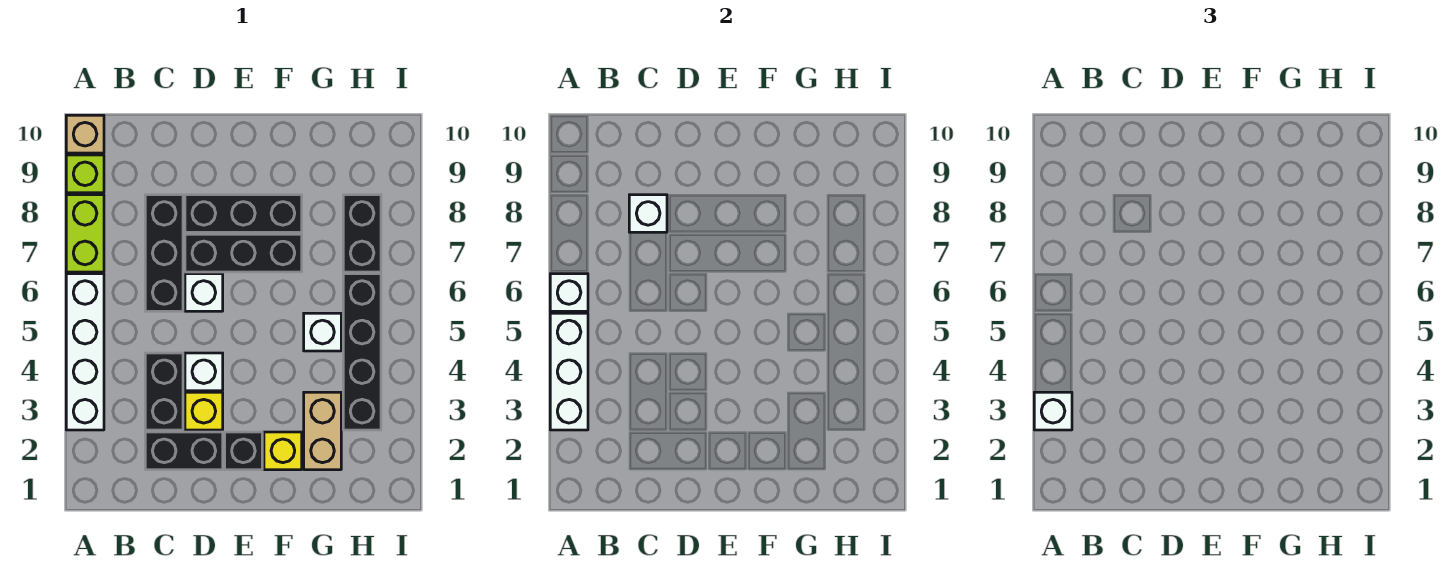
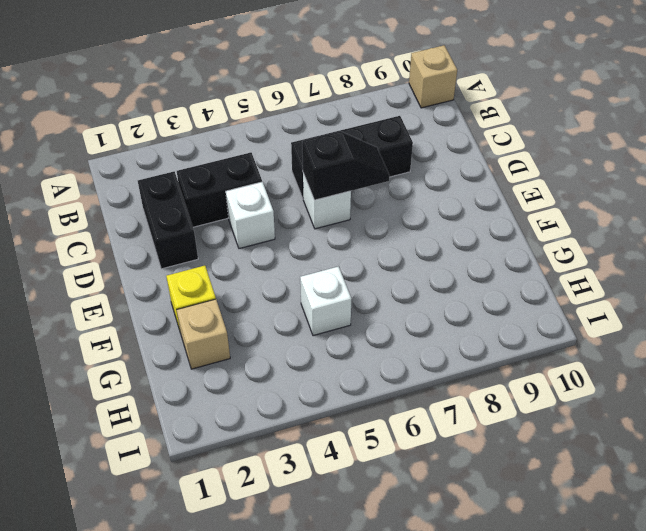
black slope D6:D7 level 2 top 6 -> none
tan brick G2 level 1 -> tan brick G2:G3 level 1
none -> white brick A3:A6 level 1
none -> lime brick A7:A8 level 1
none -> lime brick A9 level 1

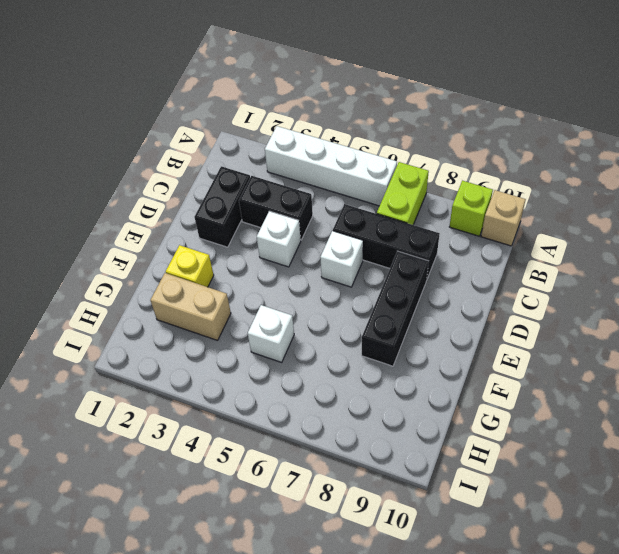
lime brick A7:B7 level 1 -> lime brick A7:A8 level 1
none -> yellow brick D3 level 1
none -> black brick D7:F7 level 1
none -> black brick E2 level 1

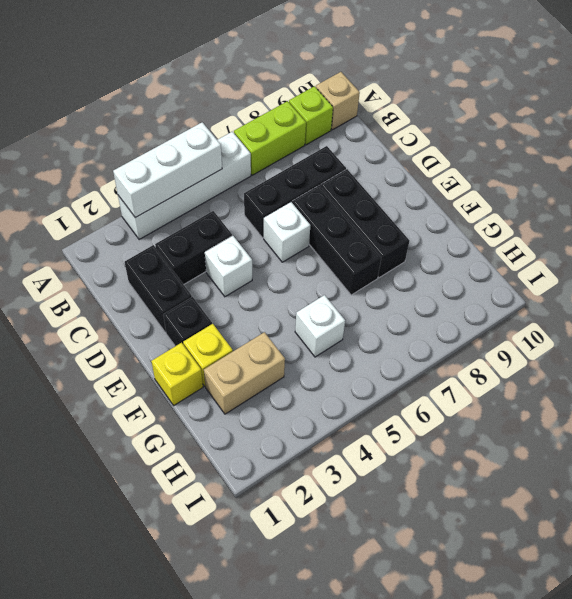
yellow brick F1 level 1 -> yellow brick D3 level 1
none -> black brick H3:H6 level 1
none -> black brick H7:H8 level 1
none -> white brick A6 level 2

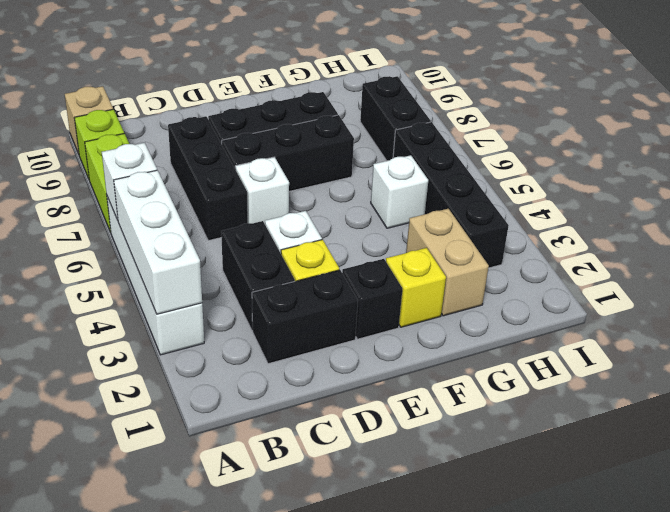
none -> white brick C8 level 2
none -> white brick A3 level 3

